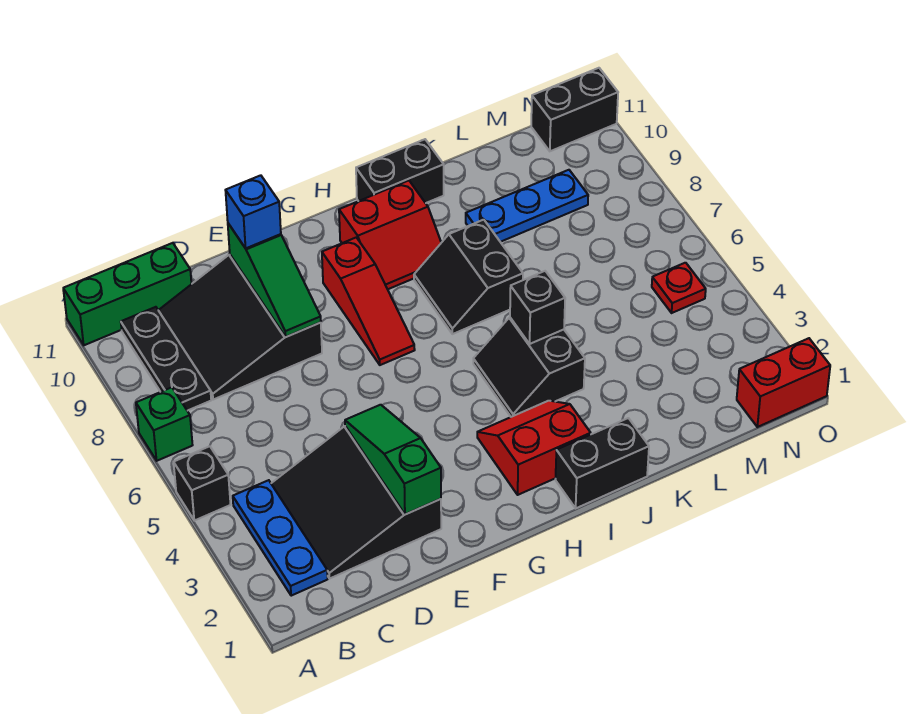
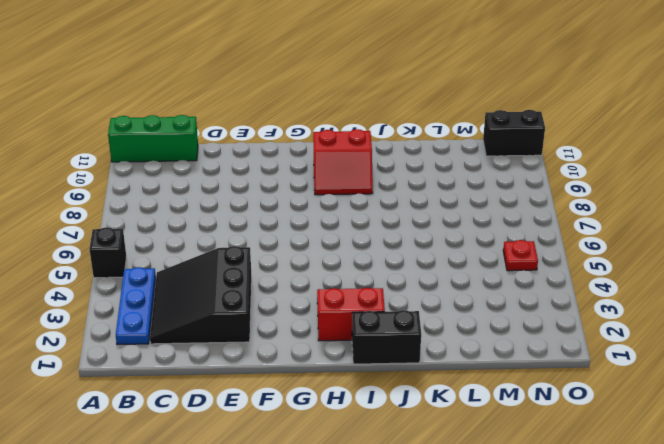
none -> green brick A7 level 1
none -> black plate B8:B10 level 1
none -> black slope C8:E10 level 1 top E

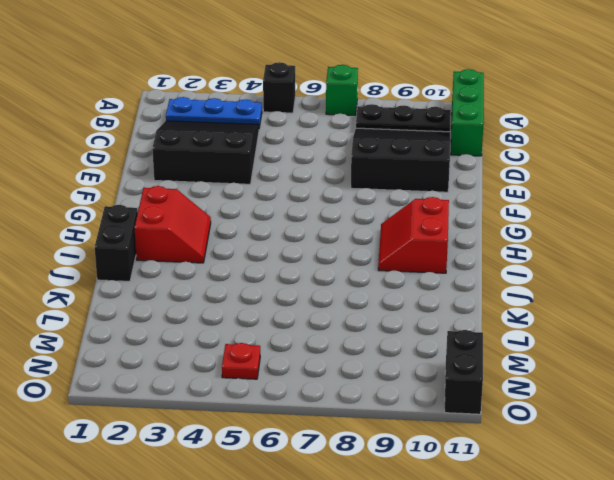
none -> red slope G7:G9 level 1 top 9
none -> black slope I4:J5 level 1 top J
none -> black slope I7:J8 level 1 top J

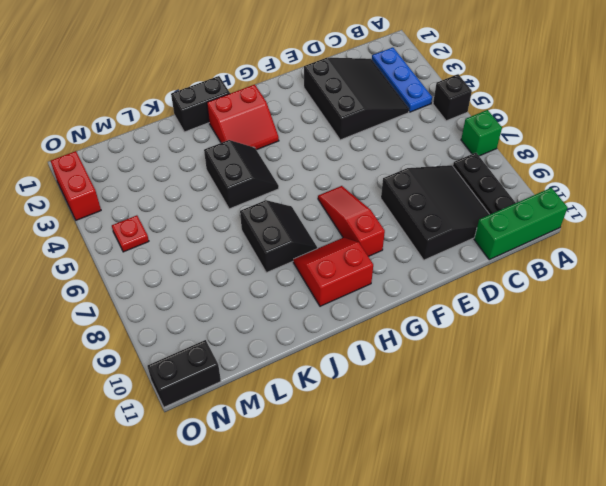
red brick O2:O3 level 1 -> red brick N1:O1 level 1
none -> black brick I11:J11 level 1
none -> blue plate K9:M9 level 1
none -> green slope E2:E4 level 2 top 2

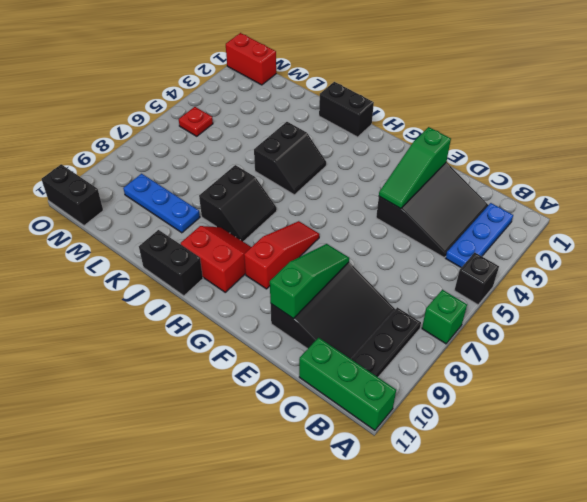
none -> red slope H2:I3 level 1 top 2
none -> black brick J5 level 2
none -> blue brick E10 level 3

